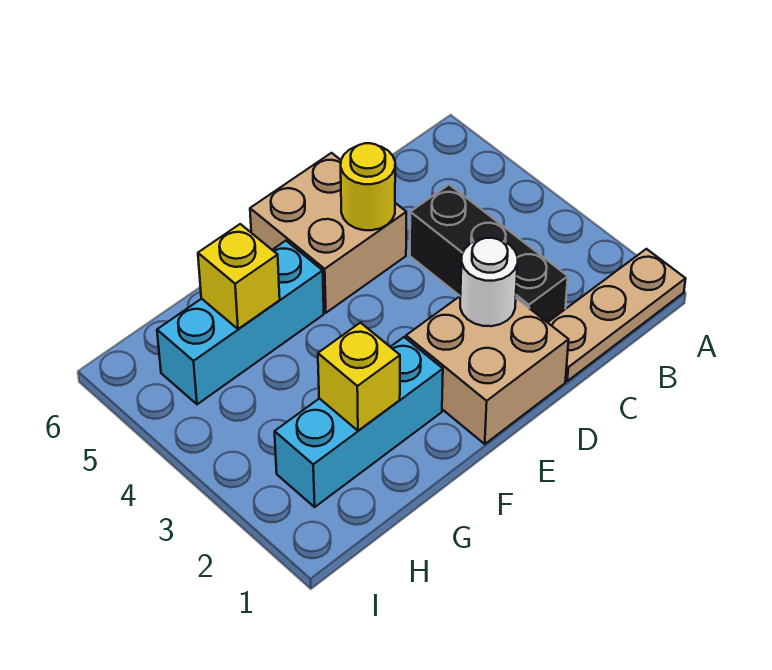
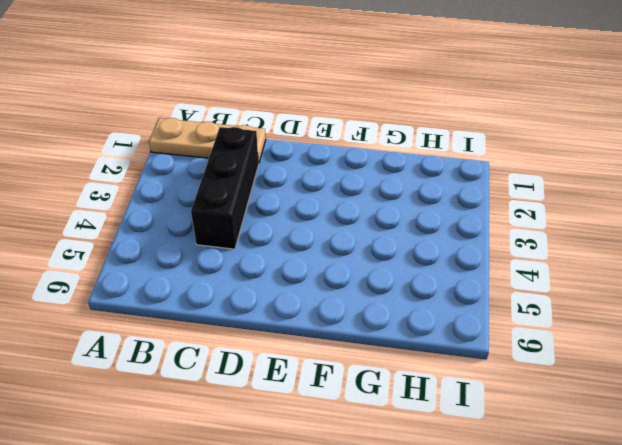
none -> tan brick D1:E2 level 1
none -> tan brick D5:E6 level 1

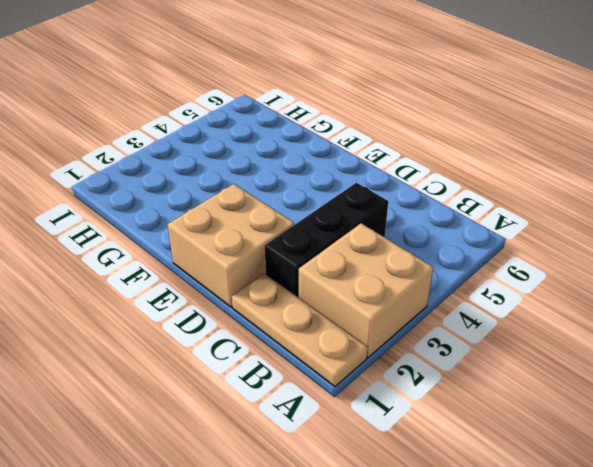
tan brick A2:B3 level 1 -> tan brick D5:E6 level 1
none -> cyan brick F2:H2 level 1
none -> cyan brick F5:H5 level 1

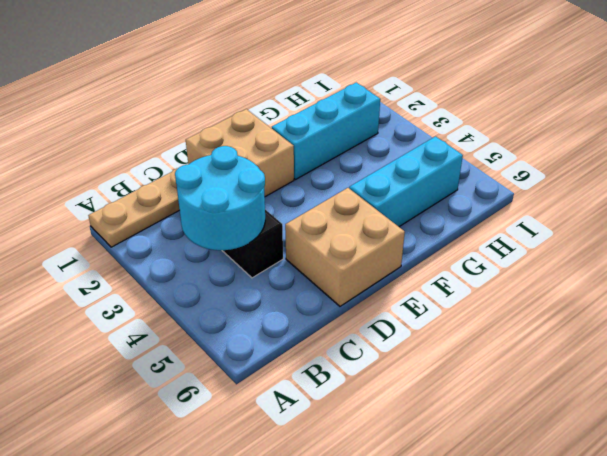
cyan round brick B3:C4 level 2 -> none
none -> white round brick D2 level 2
none -> yellow round brick D5 level 2

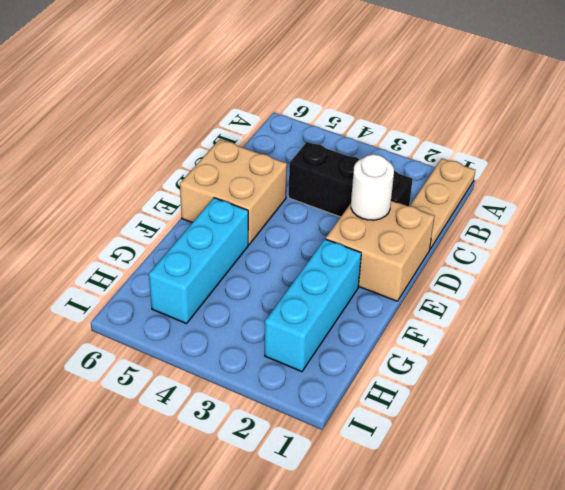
none -> yellow round brick D5 level 2
none -> yellow brick G2 level 2

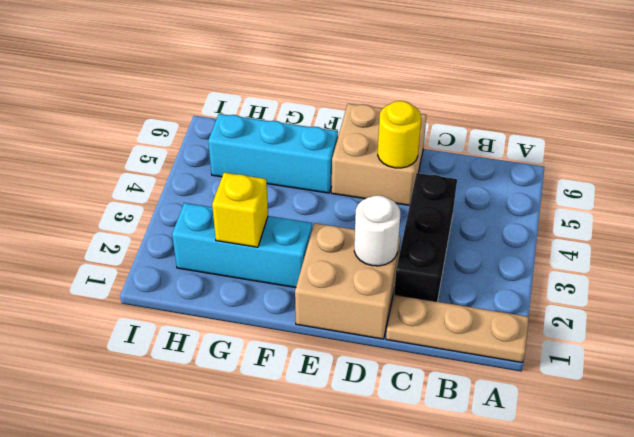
none -> yellow brick G5 level 2

